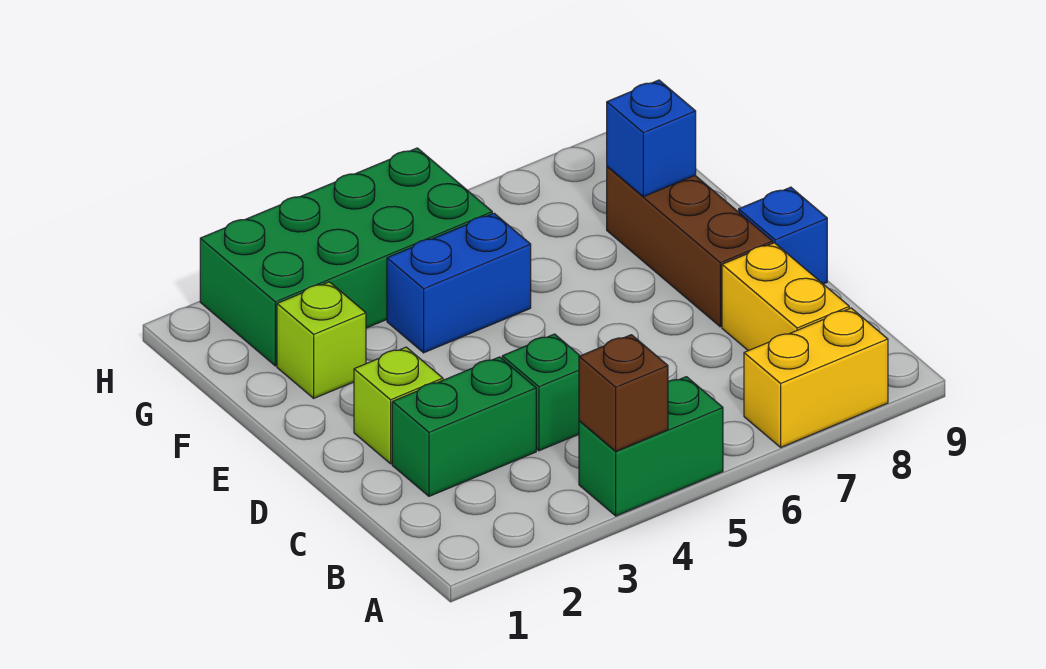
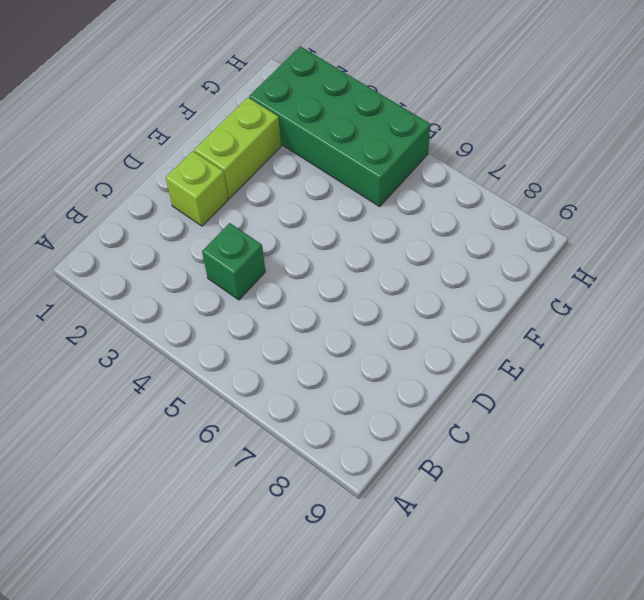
lime brick E2:F2 level 1 -> lime brick F2 level 1
none -> green brick A4:A5 level 1
none -> yellow brick A7:A8 level 1
none -> yellow brick B8:C8 level 1

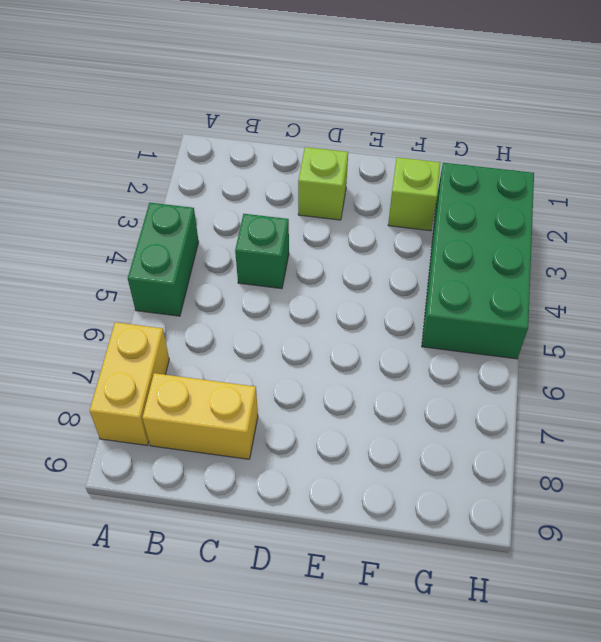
none -> green brick C2:C3 level 1
none -> brown brick D8:F8 level 1
none -> blue brick D9 level 1

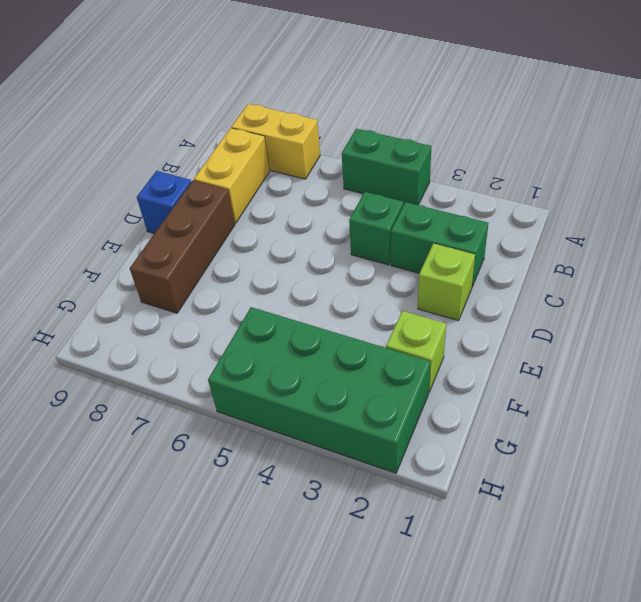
none -> blue brick F4:F5 level 1
none -> brown brick A4 level 2
none -> blue brick F8 level 2

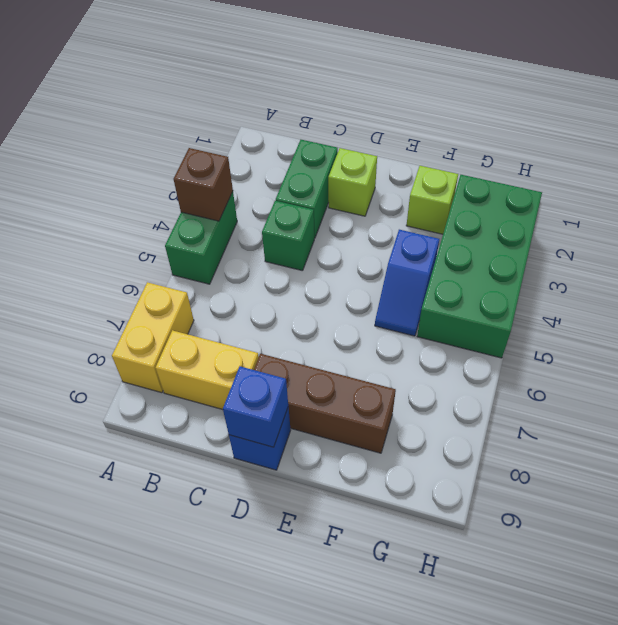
blue brick D9 level 2 -> blue brick F8 level 2
blue slope F4:F5 level 1 top 4 -> blue brick F4:F5 level 1

